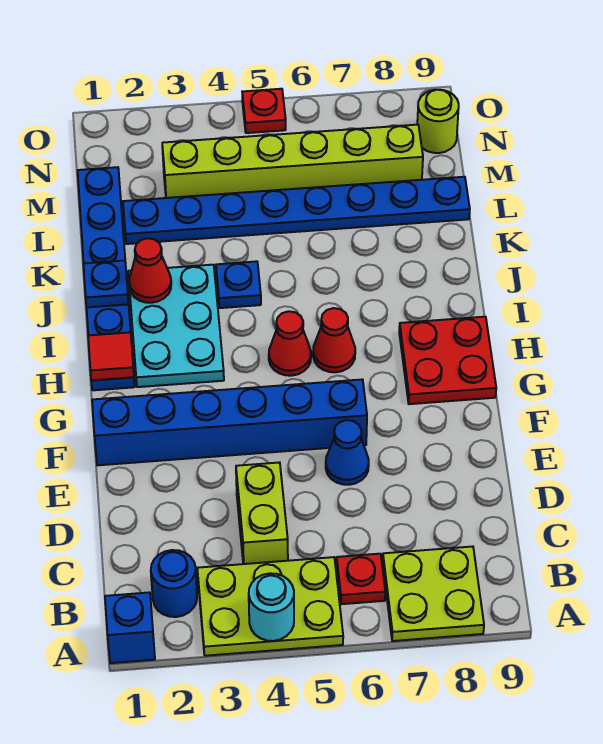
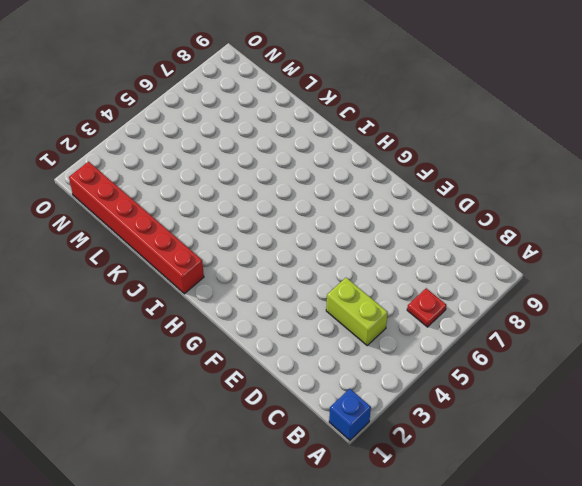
red brick I1:N1 level 1 -> blue plate H1:M1 level 1
none -> lime plate A3:B5 level 1
none -> lime plate A7:B8 level 1
none -> blue round brick B2 level 1

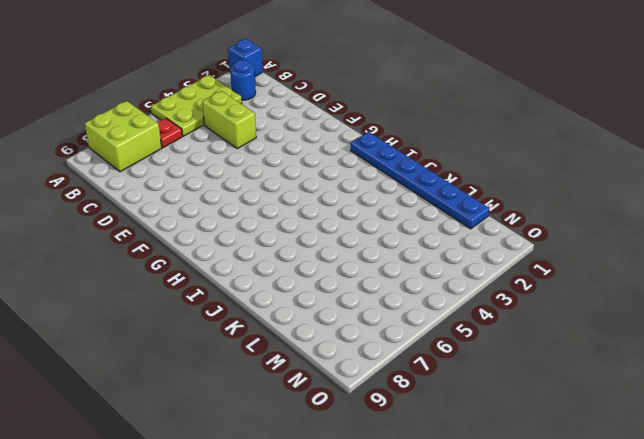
lime brick A7:B8 level 1 -> lime plate A7:B8 level 1
none -> blue cone E6 level 1
none -> blue brick F1:F6 level 1
none -> red plate G8:H9 level 1

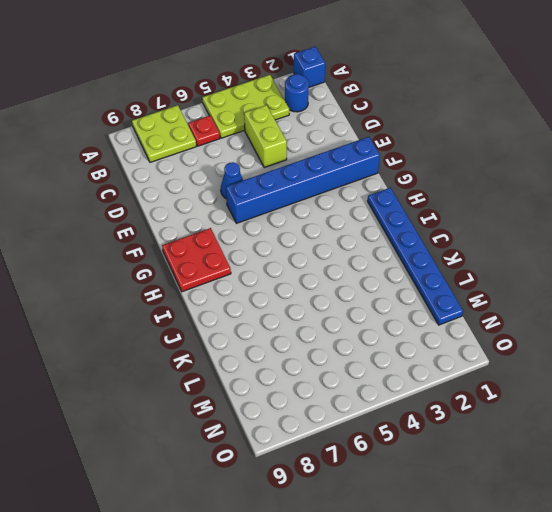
none -> cyan plate H2:J3 level 1
none -> red cone H5 level 1
none -> red cone H6 level 1

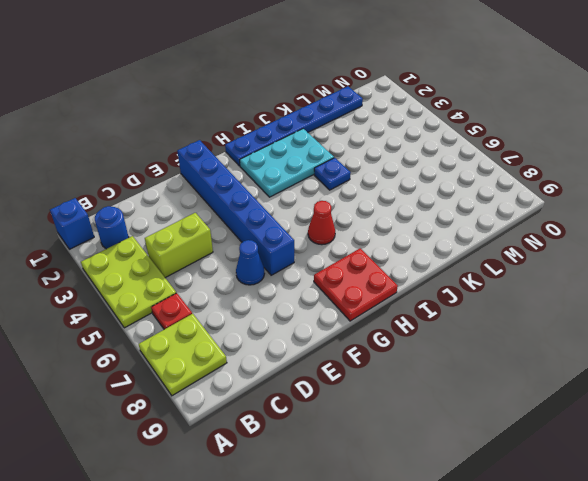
none -> red cone H5 level 1
none -> blue plate L2:L9 level 1
none -> lime brick M3:M8 level 1

